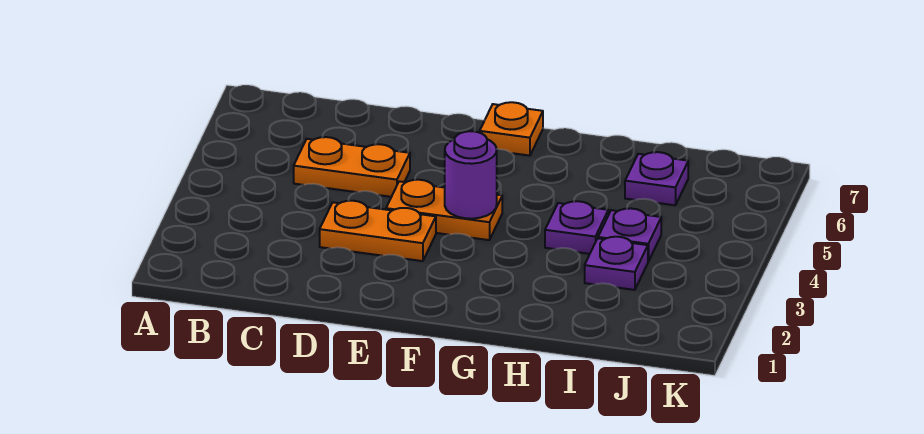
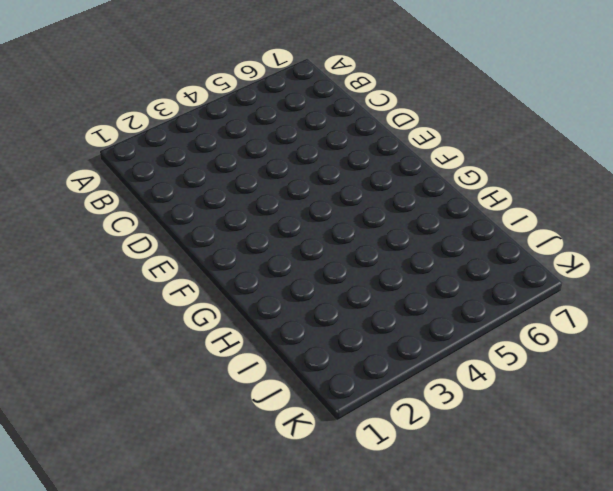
none -> orange plate C5:D5 level 1
none -> orange plate D3:E3 level 1

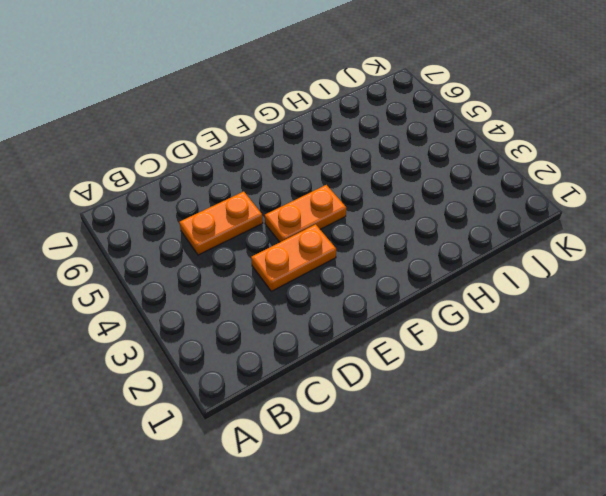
none -> orange plate F7 level 1
none -> purple plate H4 level 1

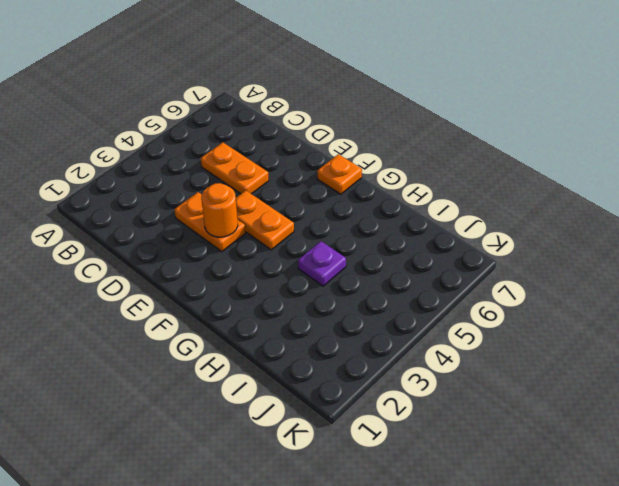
orange round brick E3 level 2 -> none
none -> purple plate I3 level 1
none -> purple plate I4 level 1

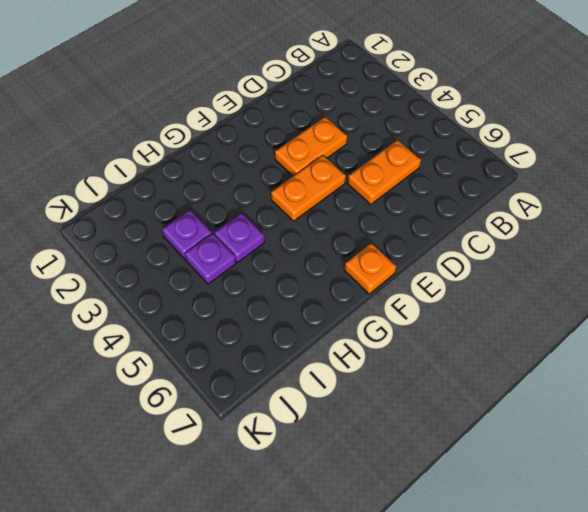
none -> purple plate I6 level 1
none -> purple round brick F4 level 2

